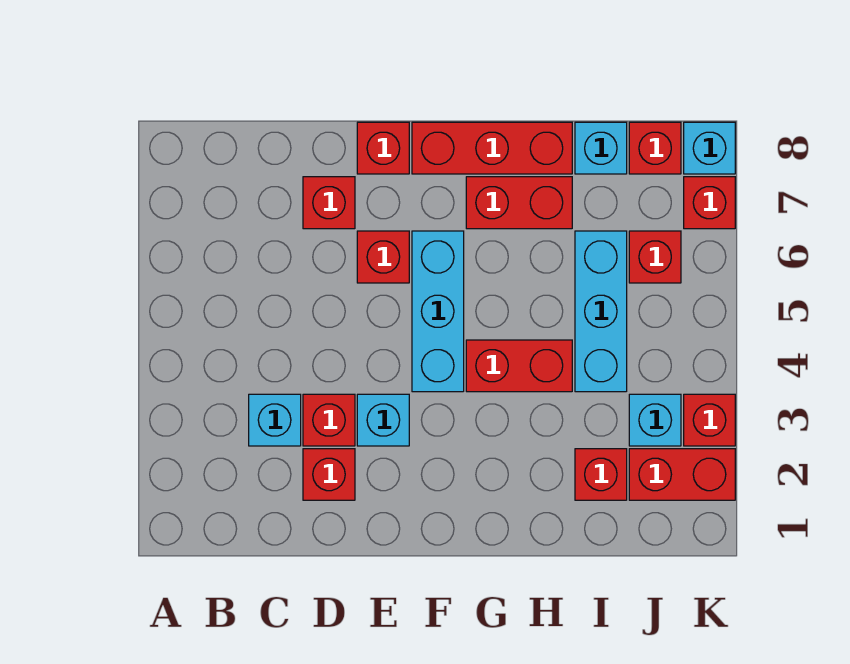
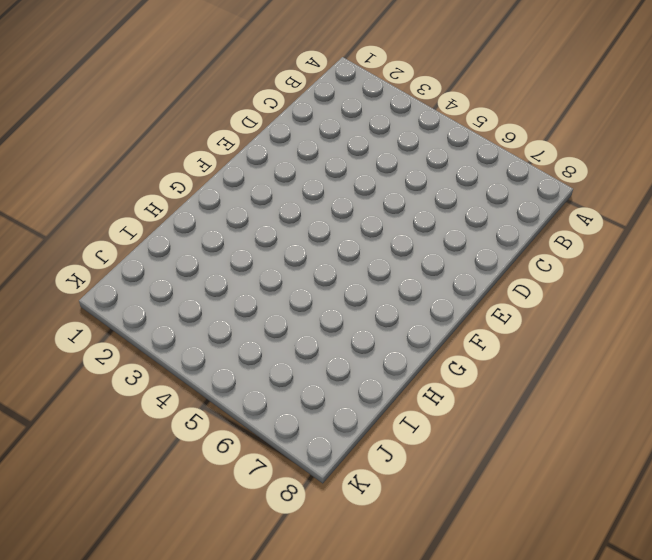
none -> cyan brick C3 level 1
none -> red brick D2 level 1
none -> red brick D3 level 1

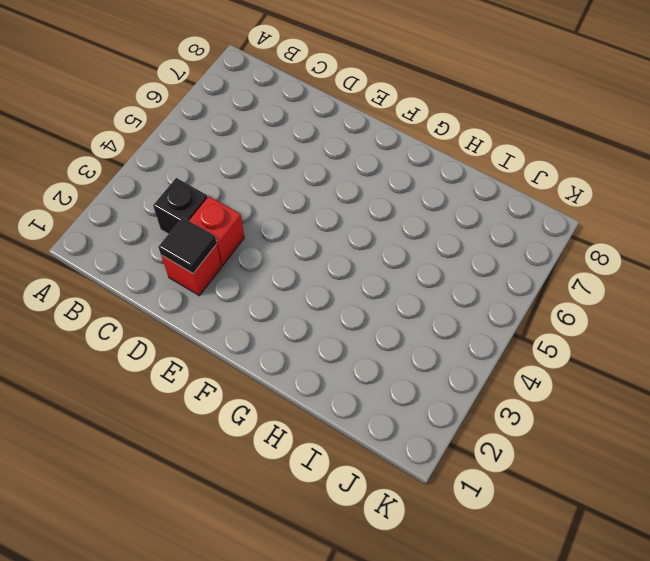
black brick C3 level 1 -> cyan brick C3 level 1
black tile D2 level 2 -> none
none -> red brick D7 level 1
none -> cyan brick E3 level 1
none -> red brick E6 level 1

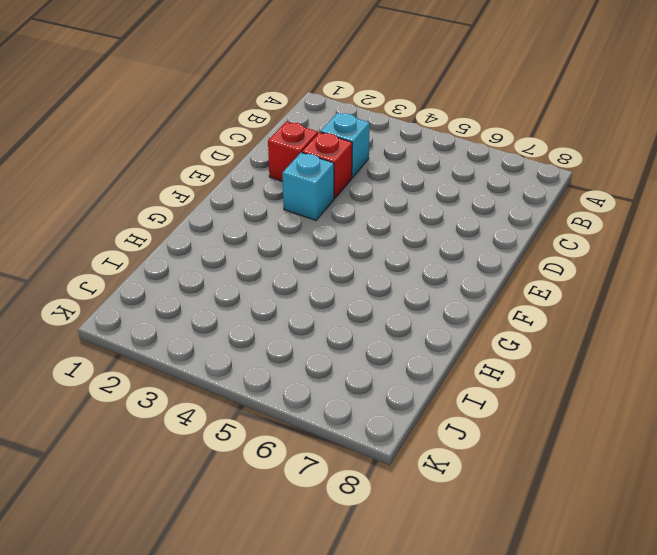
none -> red brick D7 level 1
none -> red brick E6 level 1
none -> red brick E8 level 1

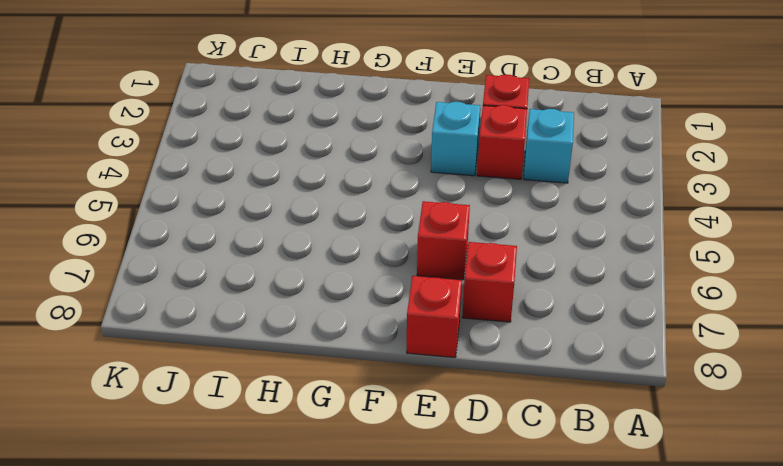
none -> cyan brick F4:F6 level 1
none -> red brick F8:H8 level 1
none -> red brick G4:H4 level 1

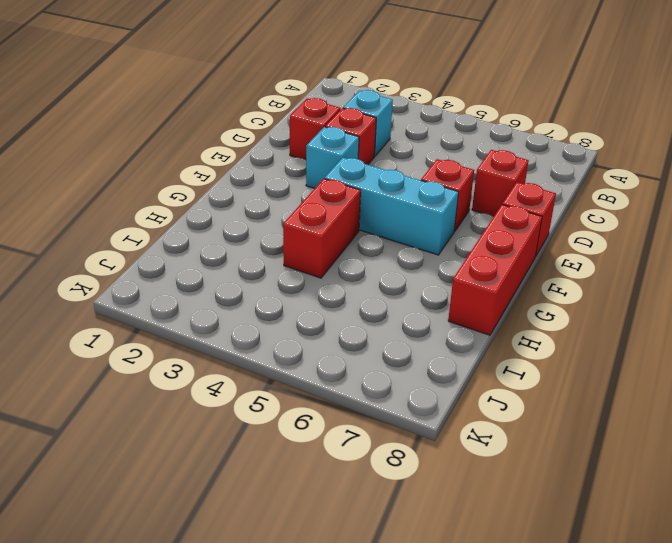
none -> red brick G7:H7 level 1
none -> red brick I2 level 1
none -> cyan brick I4:I6 level 1

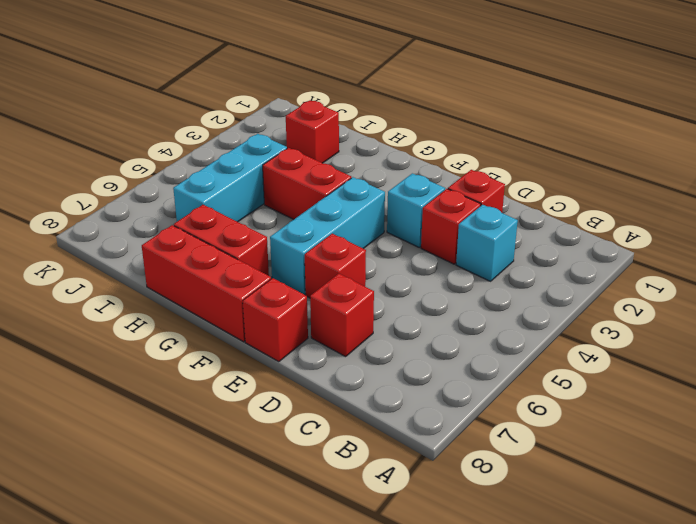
none -> cyan brick I8 level 1
none -> red brick J2:K2 level 1
none -> cyan brick J3 level 1

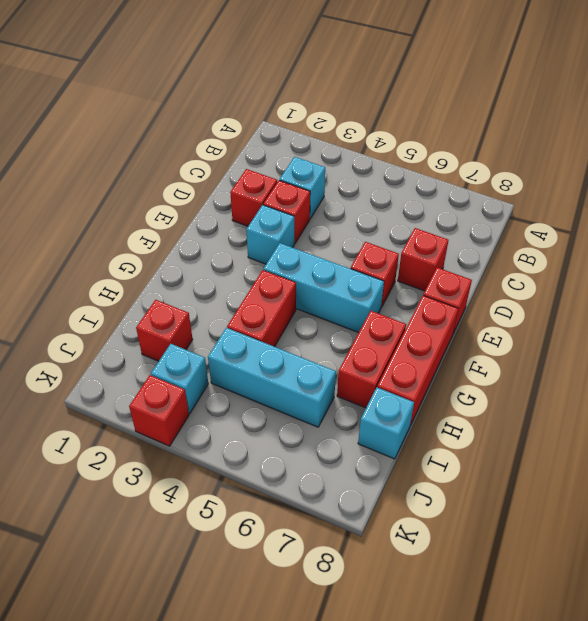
none -> red brick J2:K2 level 1
none -> red brick J6 level 1
none -> red brick J8 level 1

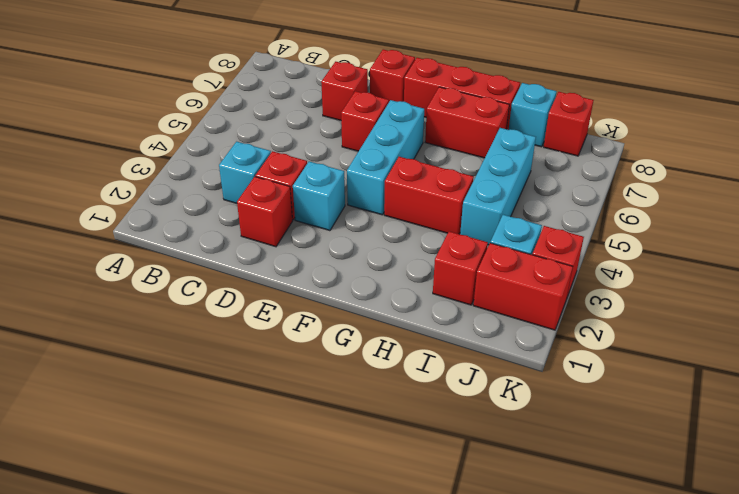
none -> red brick J6 level 1
none -> red brick K7 level 1
none -> cyan brick K8 level 1

